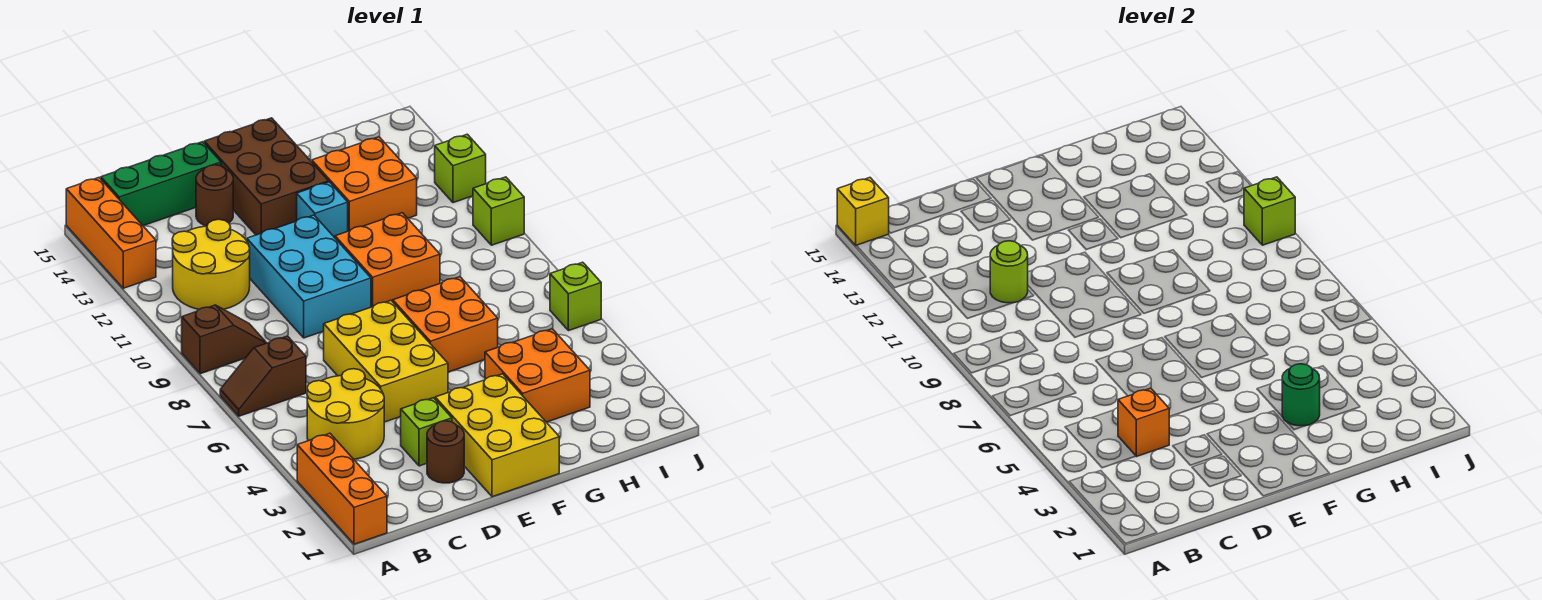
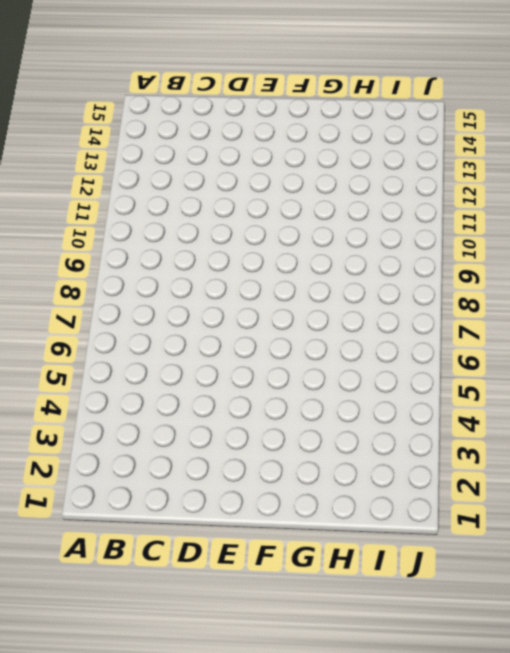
none -> orange brick A1:A3 level 1
none -> brown slope A7:B7 level 1 top B
none -> brown slope A9:B9 level 1 top A

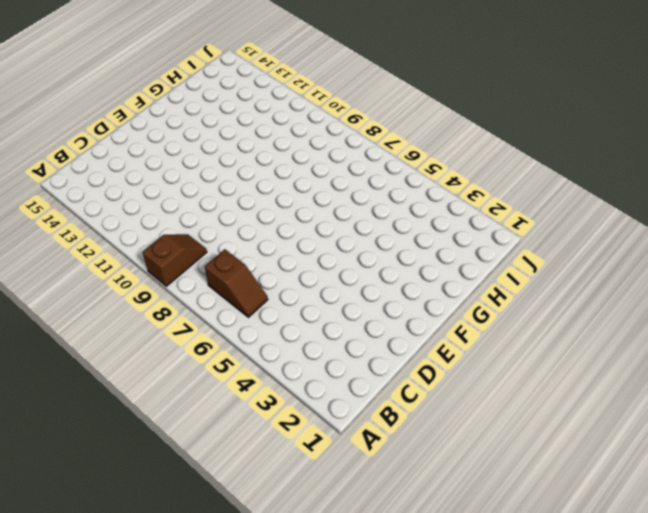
brown slope B6:B7 level 1 top 7 -> brown slope A7:B7 level 1 top B
none -> orange brick A1:A3 level 1
none -> orange brick A13:A15 level 1
none -> yellow round brick B4:C5 level 1

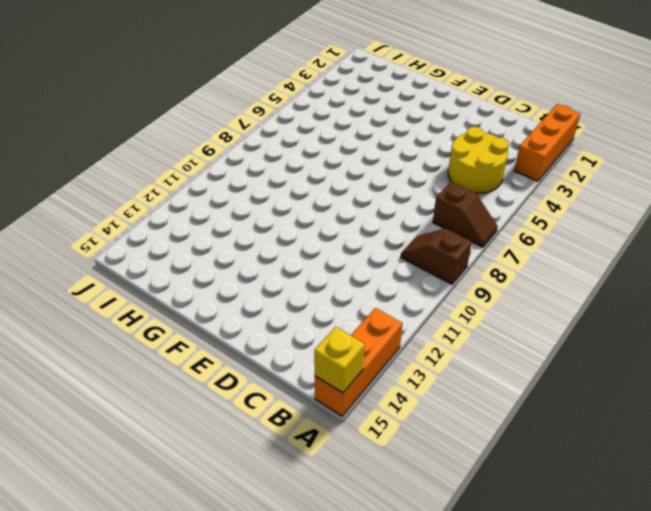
none -> yellow round brick B11:C12 level 1
none -> green brick B15:D15 level 1
none -> brown round brick D2 level 1

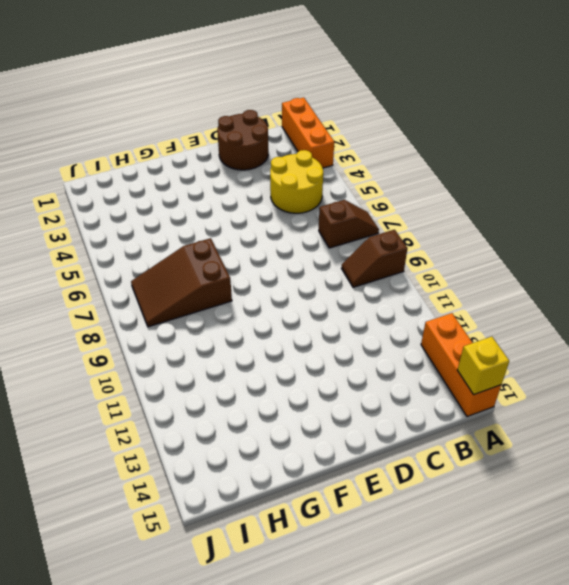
brown round brick C1:D2 level 1 -> brown round brick D2 level 1
brown slope G7:I8 level 1 top G -> orange brick F6:G7 level 1
none -> yellow round brick B11:C12 level 1
none -> green brick B15:D15 level 1
none -> lime brick D3 level 1

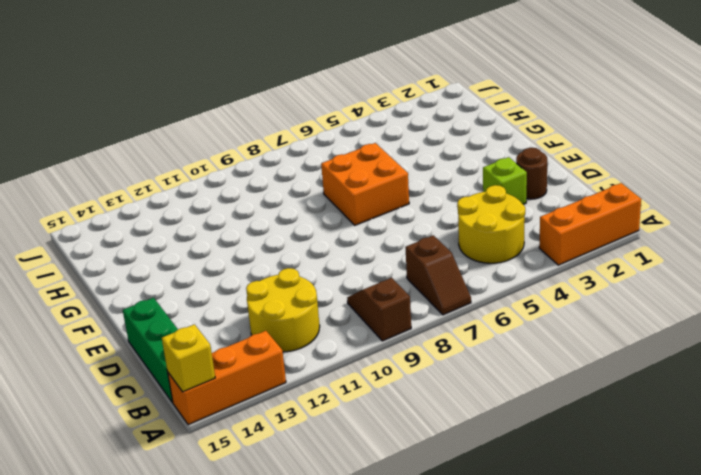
none -> yellow brick D5:E7 level 1
none -> cyan brick D9:E11 level 1
none -> brown round brick D14 level 1

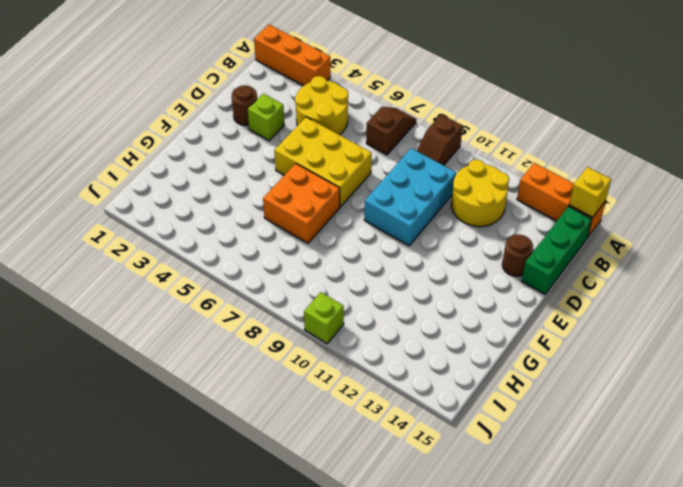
cyan brick C9:E10 level 1 -> cyan brick D9:E11 level 1
none -> yellow brick E1:F3 level 1
none -> brown brick E13:F15 level 1
none -> orange brick F9:G10 level 1

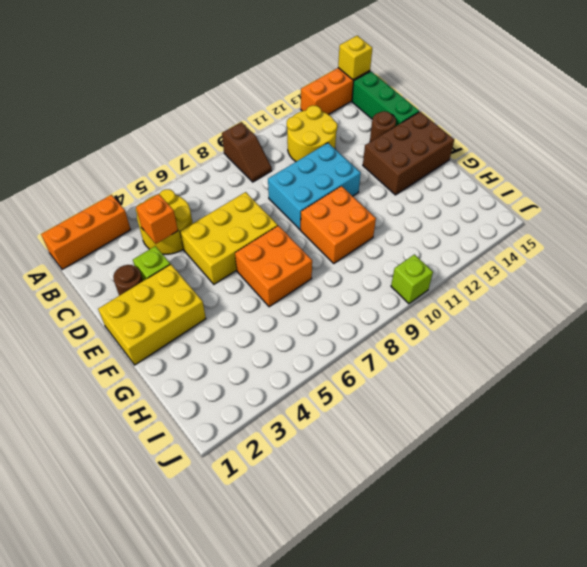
none -> brown slope A7:B7 level 1 top B
none -> cyan brick F12 level 1
none -> orange brick G3:H4 level 1

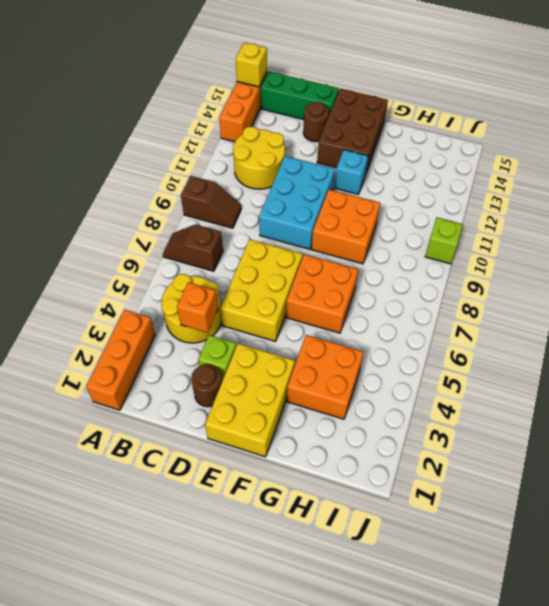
none -> orange brick G12:H13 level 1
none -> lime brick J6 level 1
none -> lime brick J12 level 1

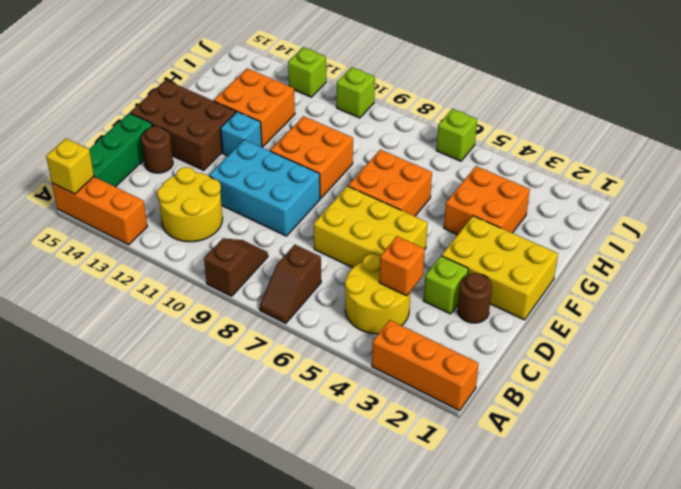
none -> lime round brick C11 level 2
none -> green round brick G3 level 2
none -> lime brick J10 level 2

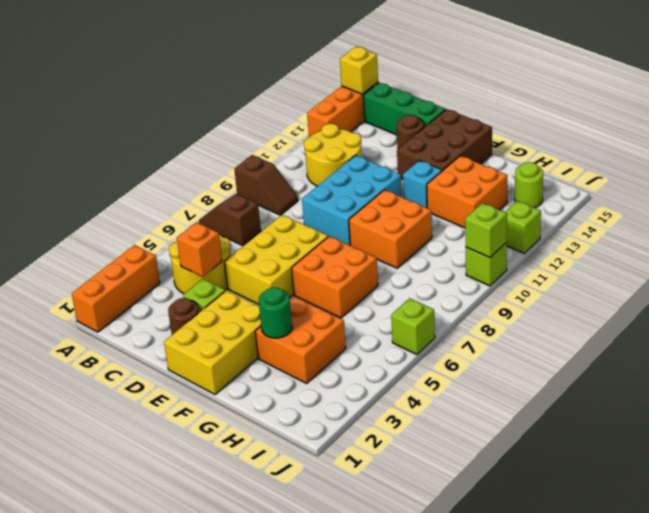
lime round brick I14 level 1 -> lime round brick C11 level 2

